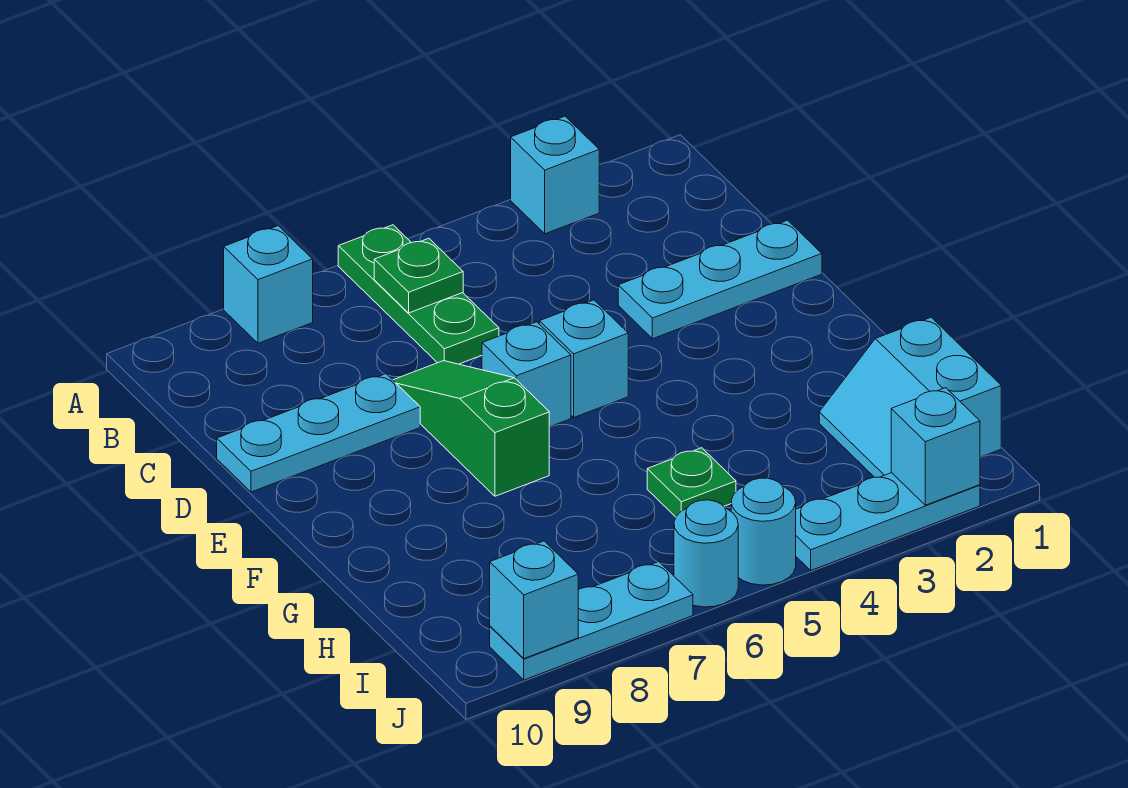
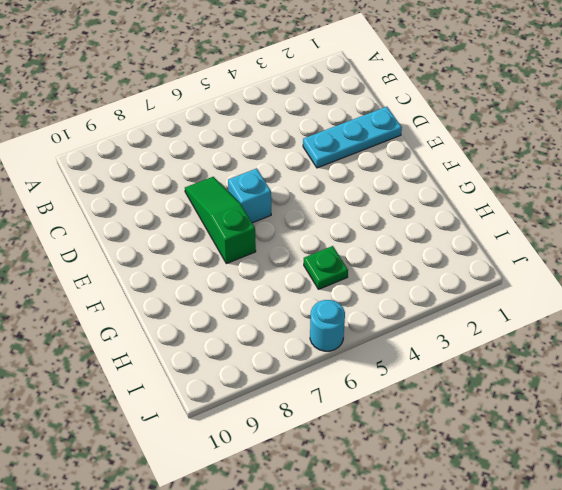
none -> cyan brick A3 level 1
none -> green plate A6:C6 level 1
none -> cyan brick A8 level 1

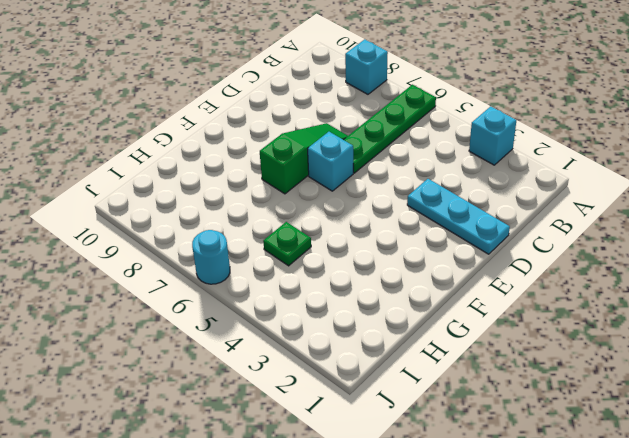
green plate A6:D6 level 1 -> green plate A6:C6 level 1
none -> cyan plate D8:D10 level 1
none -> cyan brick E5 level 1
none -> cyan slope H1:I2 level 1 top 1

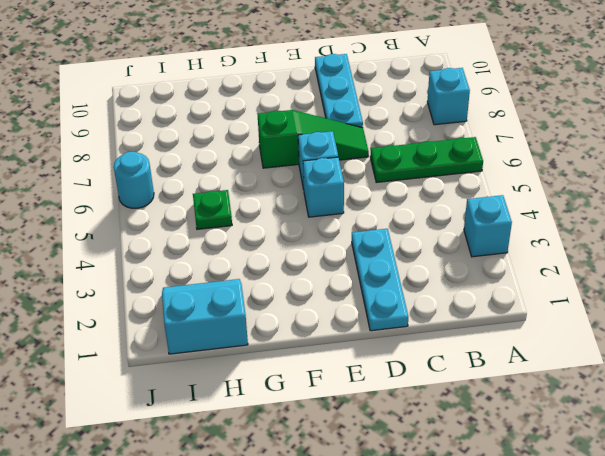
none -> cyan plate J2:J4 level 1
none -> cyan round brick J5 level 1
none -> cyan plate J7:J9 level 1

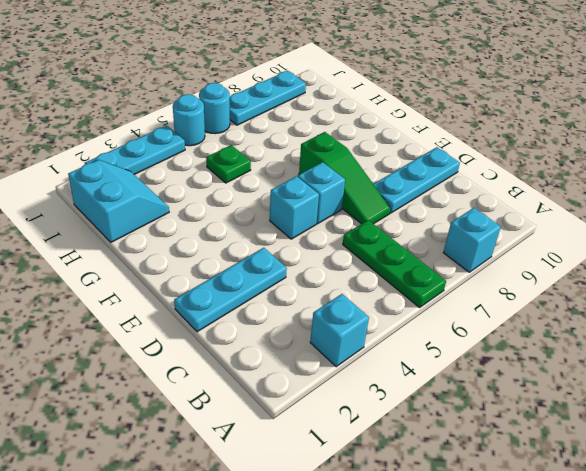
none -> green plate B6 level 2
none -> cyan brick J2 level 2
none -> cyan brick J9 level 2

